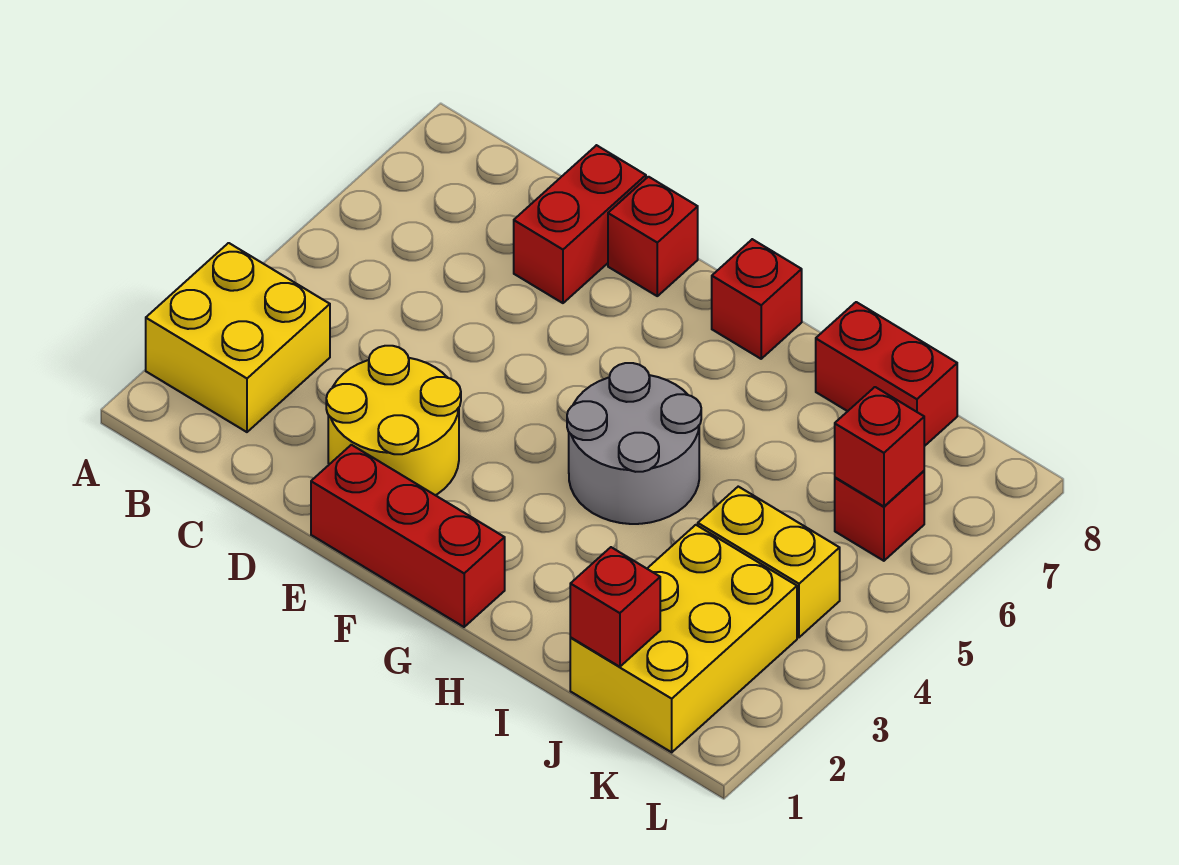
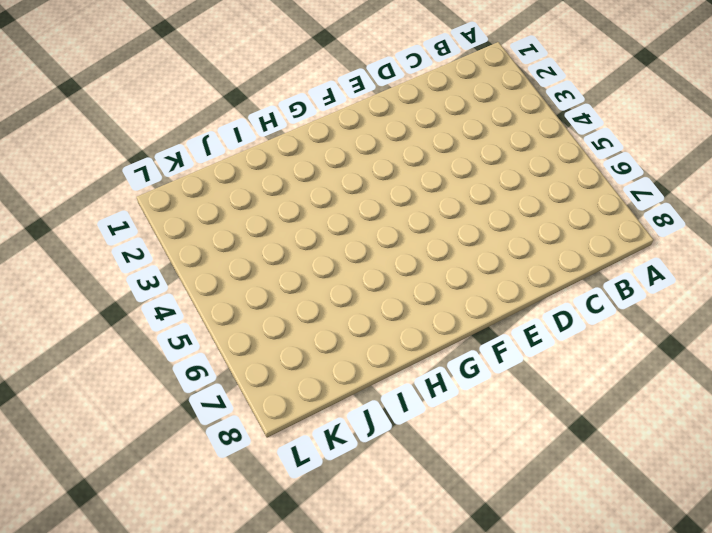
none -> yellow brick A2:B3 level 1
none -> yellow round brick D2:E3 level 1
none -> red brick D7:D8 level 1

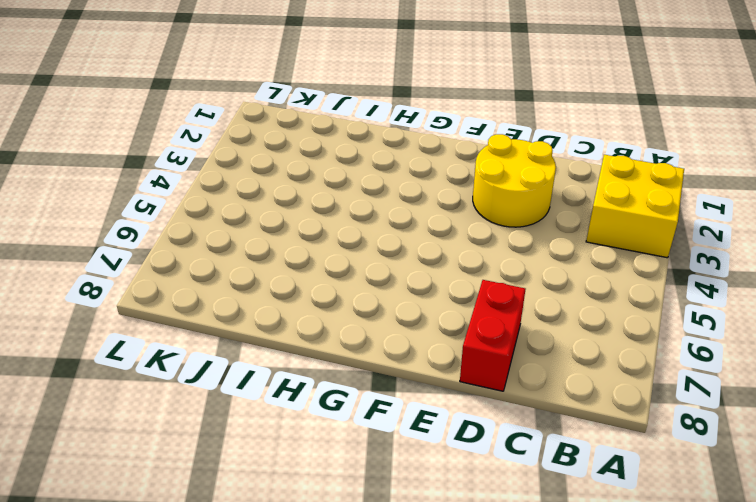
none -> red brick E1:G1 level 1
none -> red brick E8 level 1
none -> grey round brick G4:H5 level 1

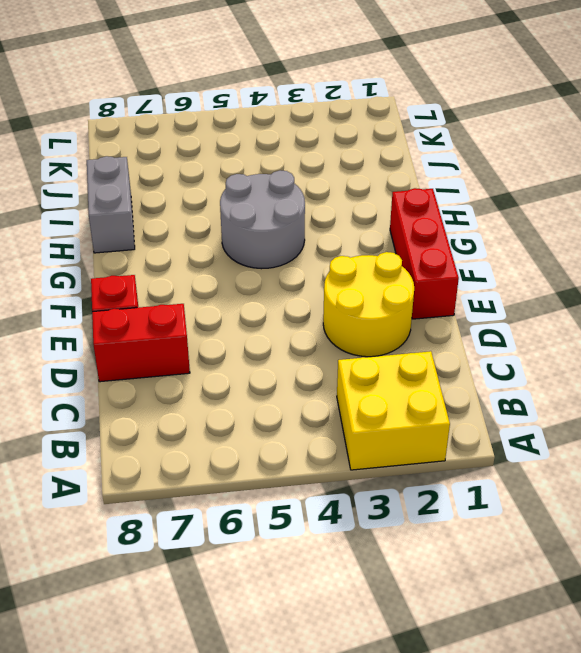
grey brick H8:I8 level 1 -> red brick I8:J8 level 1
none -> red brick G8 level 1
none -> yellow brick J1:K3 level 1
none -> yellow brick J4:K4 level 1

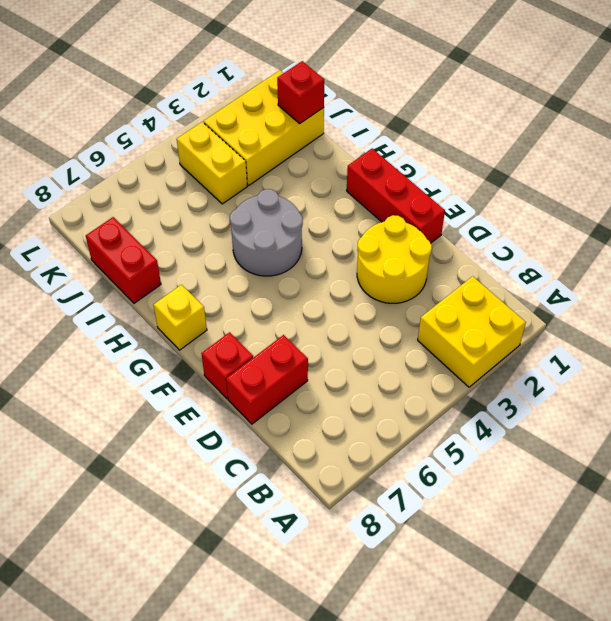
yellow brick G8 level 1 -> red brick G8 level 1
none -> red brick K6 level 1
none -> red brick K6 level 2

